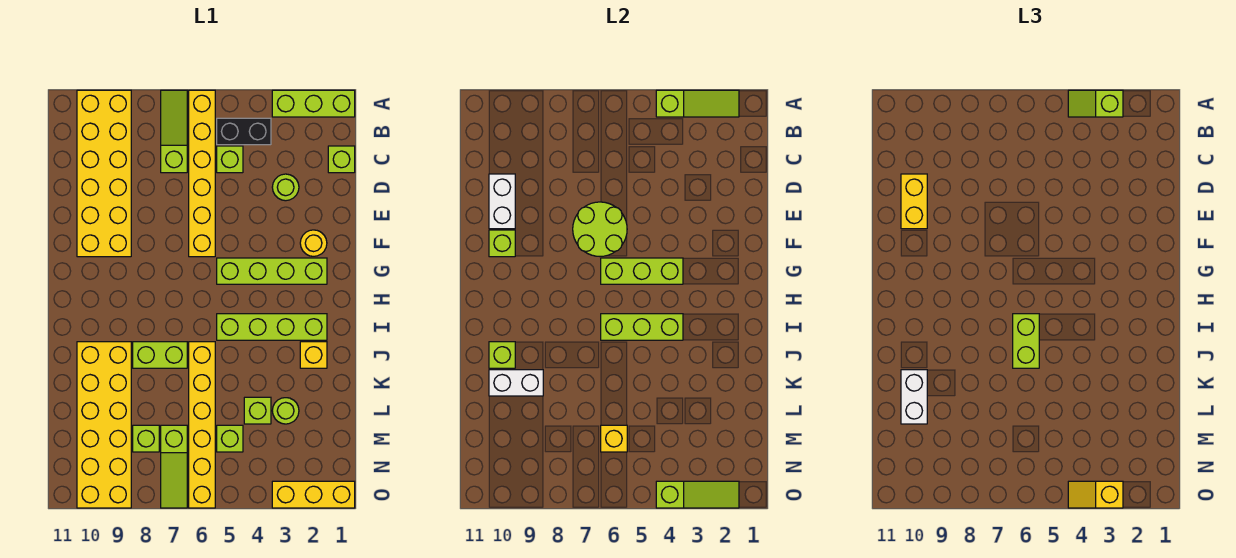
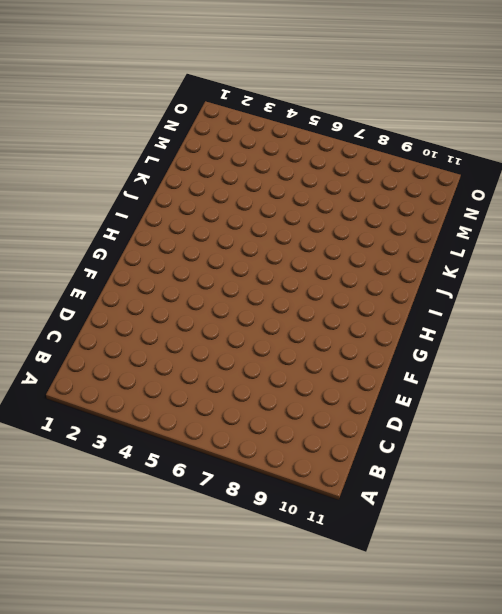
none -> lime brick A1:A3 level 1
none -> yellow brick A6:F6 level 1
none -> lime slope A7:C7 level 1 top C
none -> yellow brick A9:F10 level 1

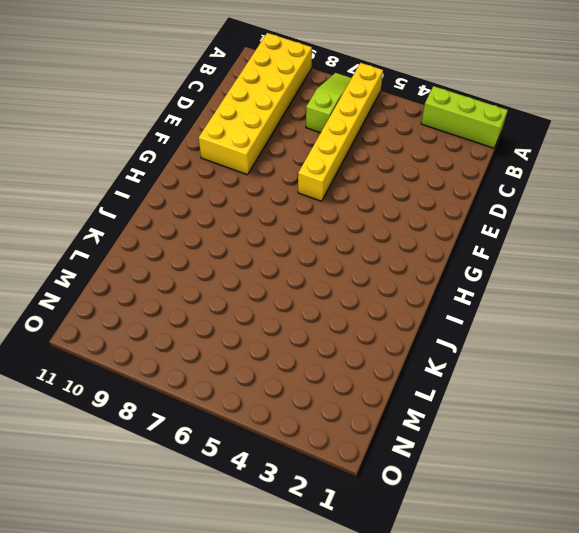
none -> black brick B4:B5 level 1
none -> lime brick C1 level 1
none -> lime brick C5 level 1
none -> lime round brick D3 level 1

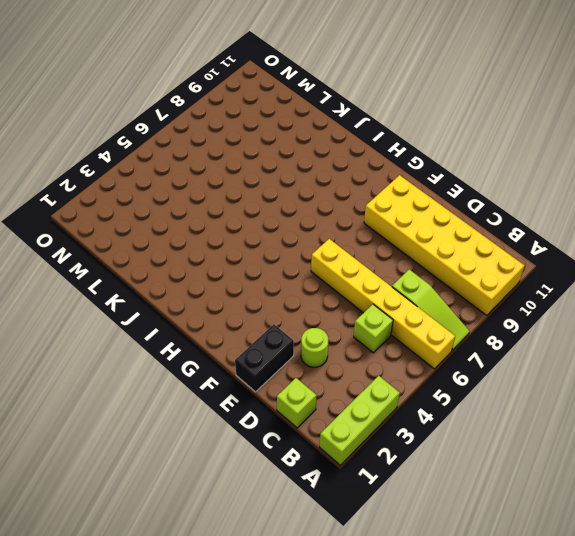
black brick E1:E2 level 1 -> black brick B4:B5 level 1
none -> yellow round brick F2 level 1
none -> lime brick G2:G5 level 1
none -> lime brick I2:I5 level 1
none -> yellow brick J2 level 1

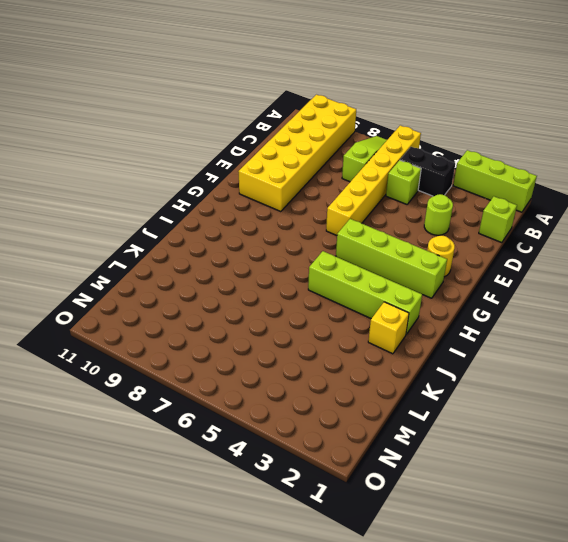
none -> yellow brick J6:O6 level 1
none -> lime brick J7:J8 level 1
none -> yellow brick J9:O10 level 1
none -> lime round brick L3 level 1

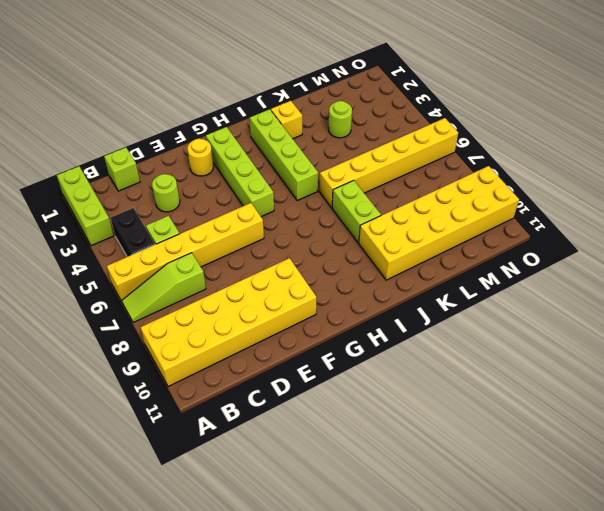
none -> lime brick L4 level 1
none -> lime brick M5 level 1
none -> lime slope M7:O7 level 1 top M
none -> lime brick M8 level 1

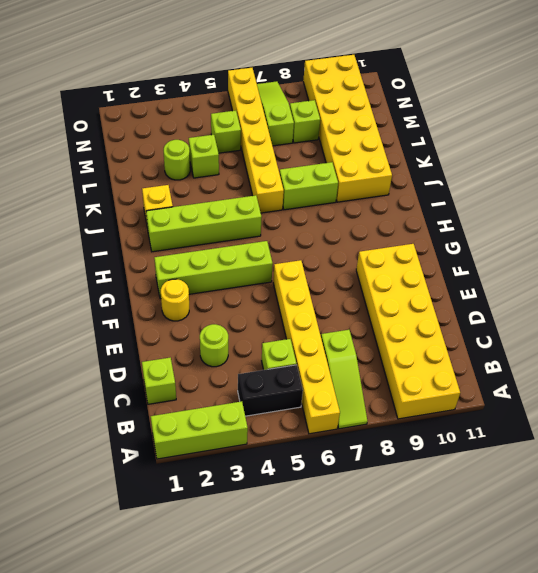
none -> yellow brick O1:O3 level 1
none -> lime slope A2:A4 level 2 top 4
none -> white brick D10:E10 level 2
none -> lime round brick E6:F7 level 2

